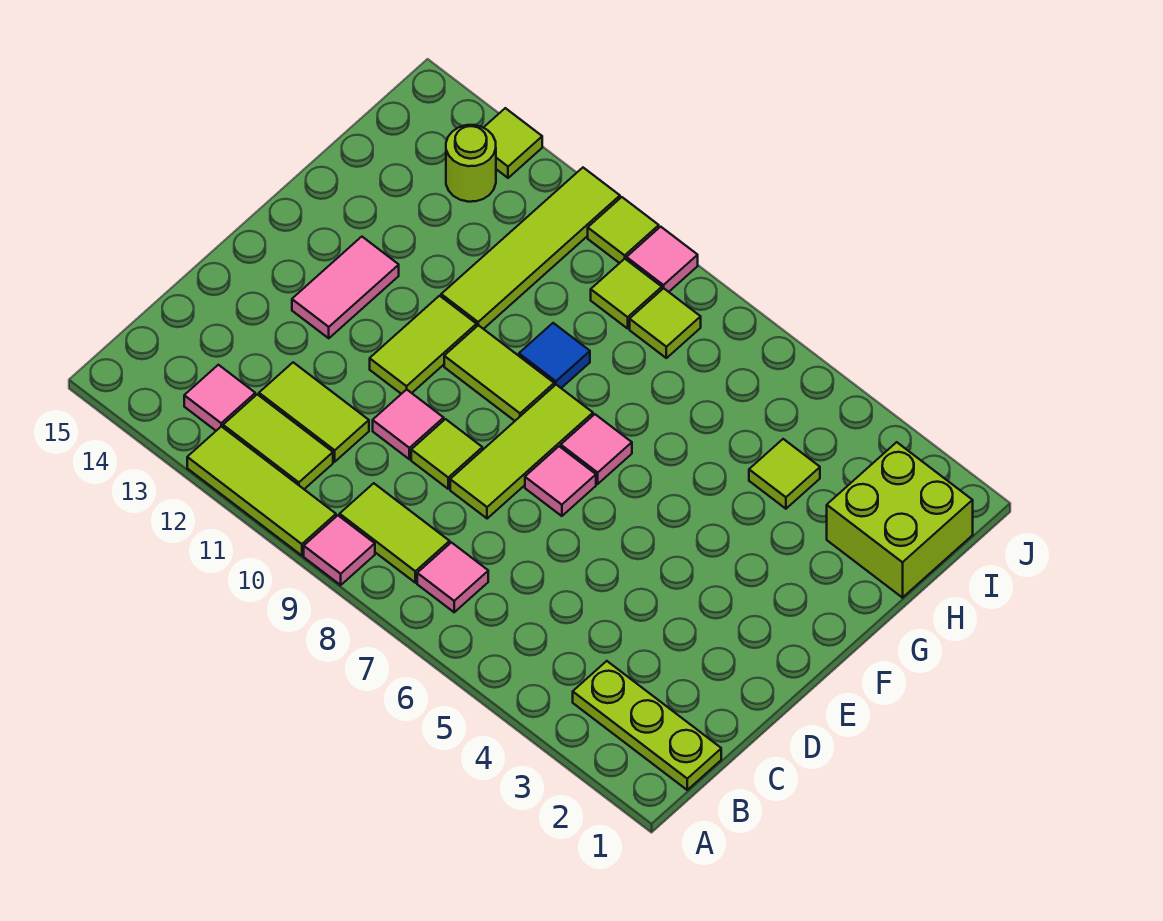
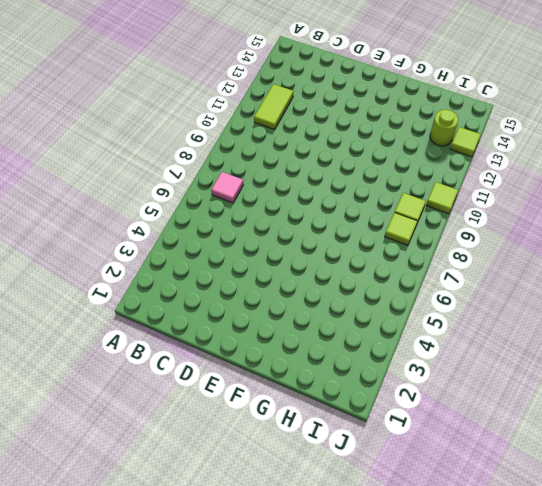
none -> pink tile A9 level 1
none -> lime tile A10:A12 level 1
none -> lime plate B1:B3 level 1

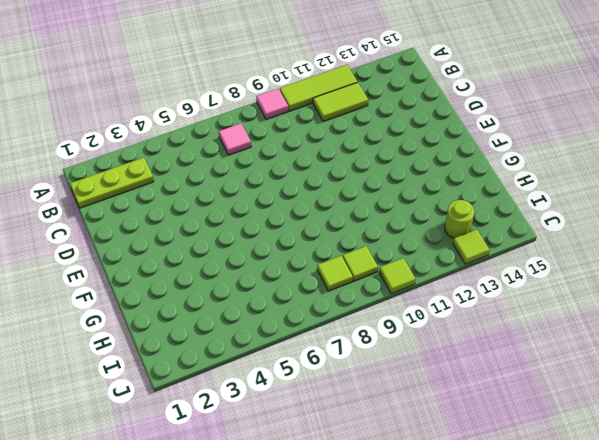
none -> lime tile B8:B9 level 1
none -> pink tile B13 level 1
none -> lime tile C11:C12 level 1

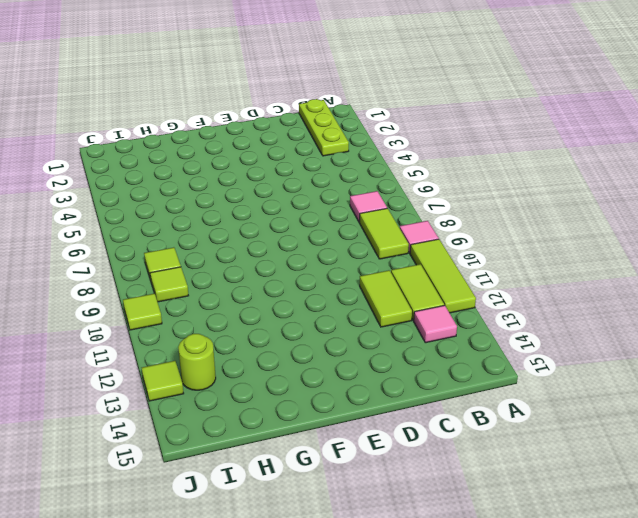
none -> lime tile D8:F8 level 1
none -> lime tile D9 level 1
none -> pink tile D10 level 1

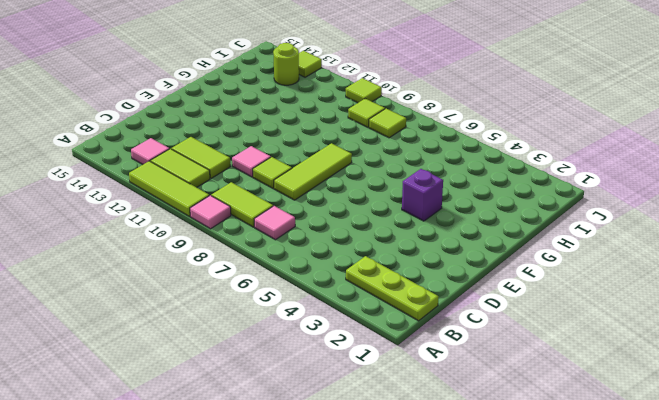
purple brick F4 level 1 -> none
none -> pink tile E7 level 1
none -> lime tile E11:F11 level 1
none -> pink tile E13:F13 level 1

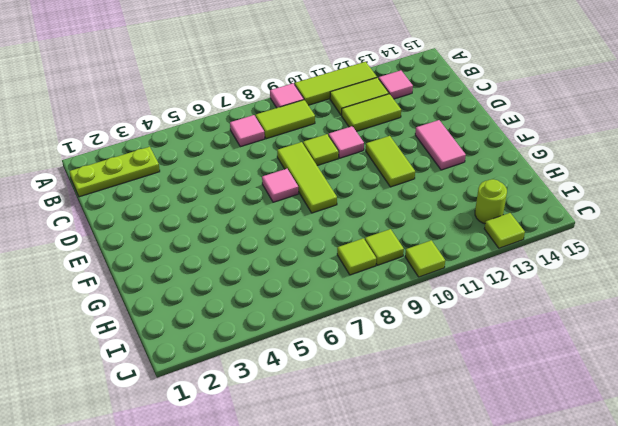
none -> pink tile F7 level 1
none -> lime tile F9:F10 level 1
none -> blue tile G9 level 1

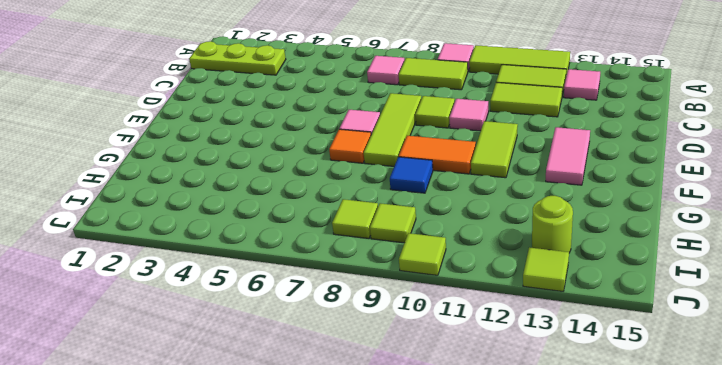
orange tile F7 level 1 -> pink tile F7 level 1
orange tile F9:F10 level 1 -> lime tile F9:F10 level 1
none -> lime tile G11:J11 level 1
none -> lime brick H1:I2 level 1
none -> lime tile H4 level 1

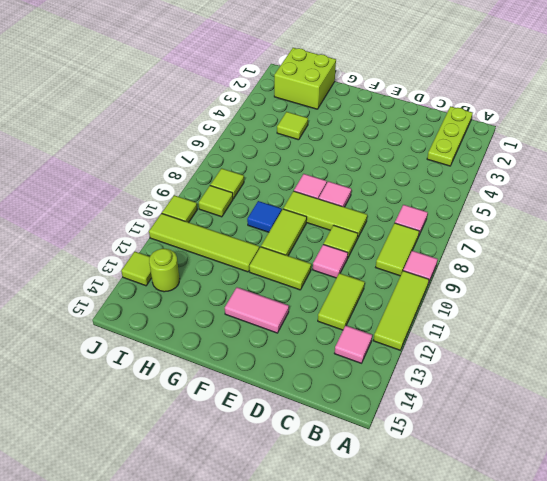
none -> lime tile B11:B12 level 1
none -> pink tile J9 level 1

